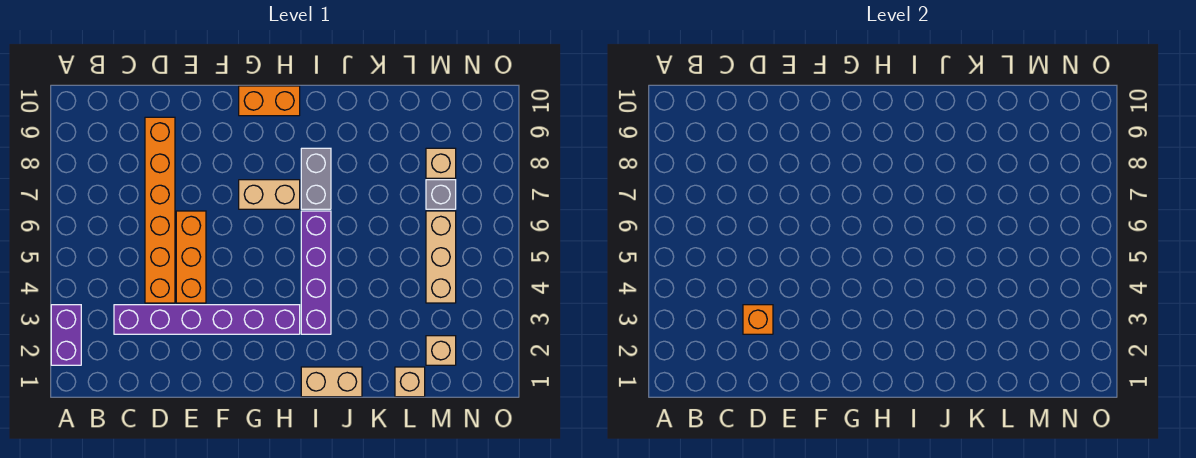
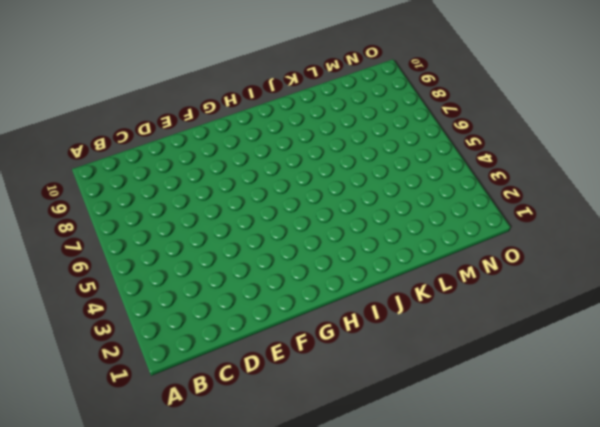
none -> purple brick A2:A3 level 1
none -> purple brick C3:H3 level 1
none -> orange brick D4:D9 level 1

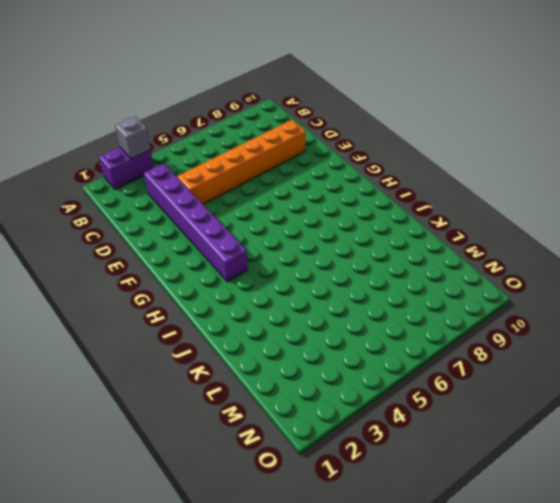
grey brick A3 level 2 -> grey brick M7 level 1
none -> orange brick E4:E6 level 1
none -> tan brick G7:H7 level 1
none -> orange brick G10:H10 level 1

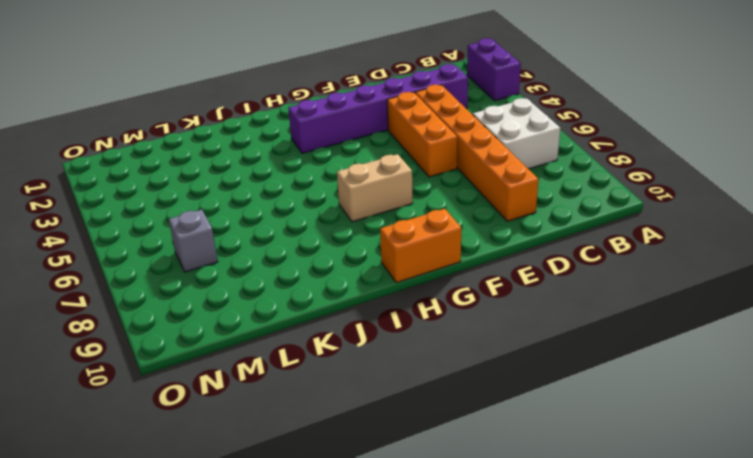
white brick B6:C7 level 1 -> none
none -> tan brick I1:J1 level 1
none -> purple brick I3:I6 level 1
none -> grey brick I7:I8 level 1

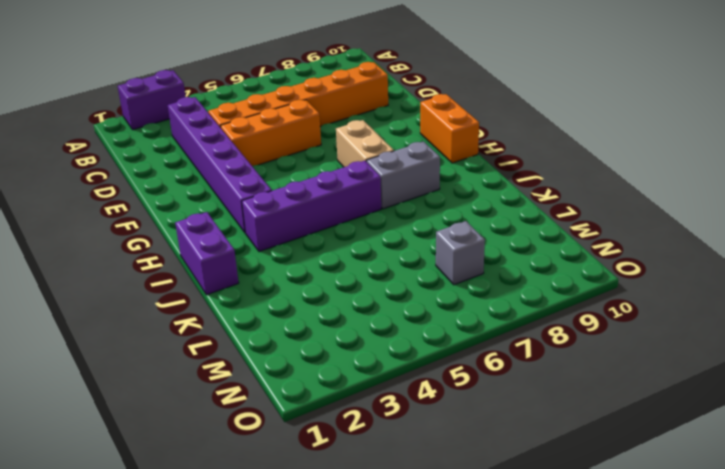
purple brick I1:J1 level 1 -> tan brick I1:J1 level 1
none -> tan brick L1 level 1
none -> tan brick M2 level 1
none -> tan brick M4:M6 level 1

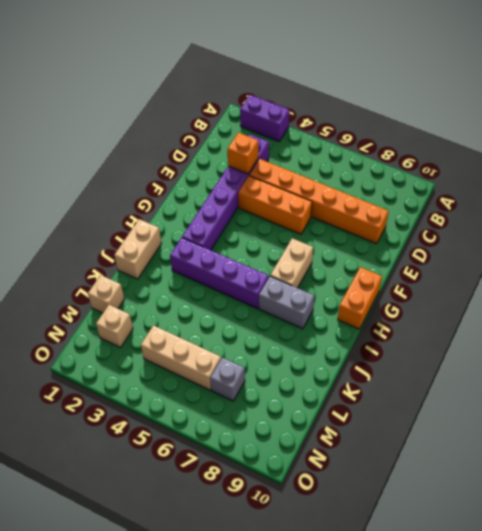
none -> tan brick M8 level 1

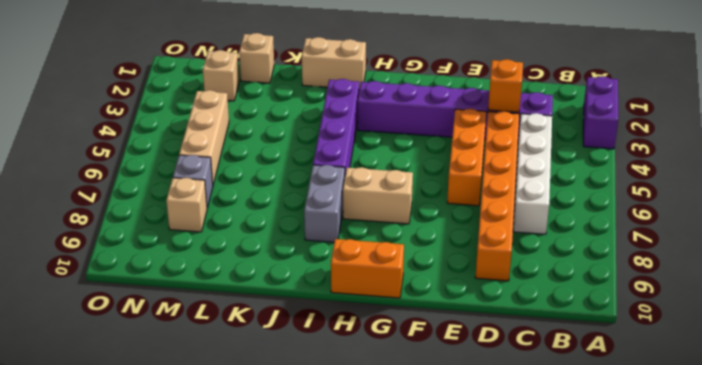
white brick C4:C7 level 1 -> none

